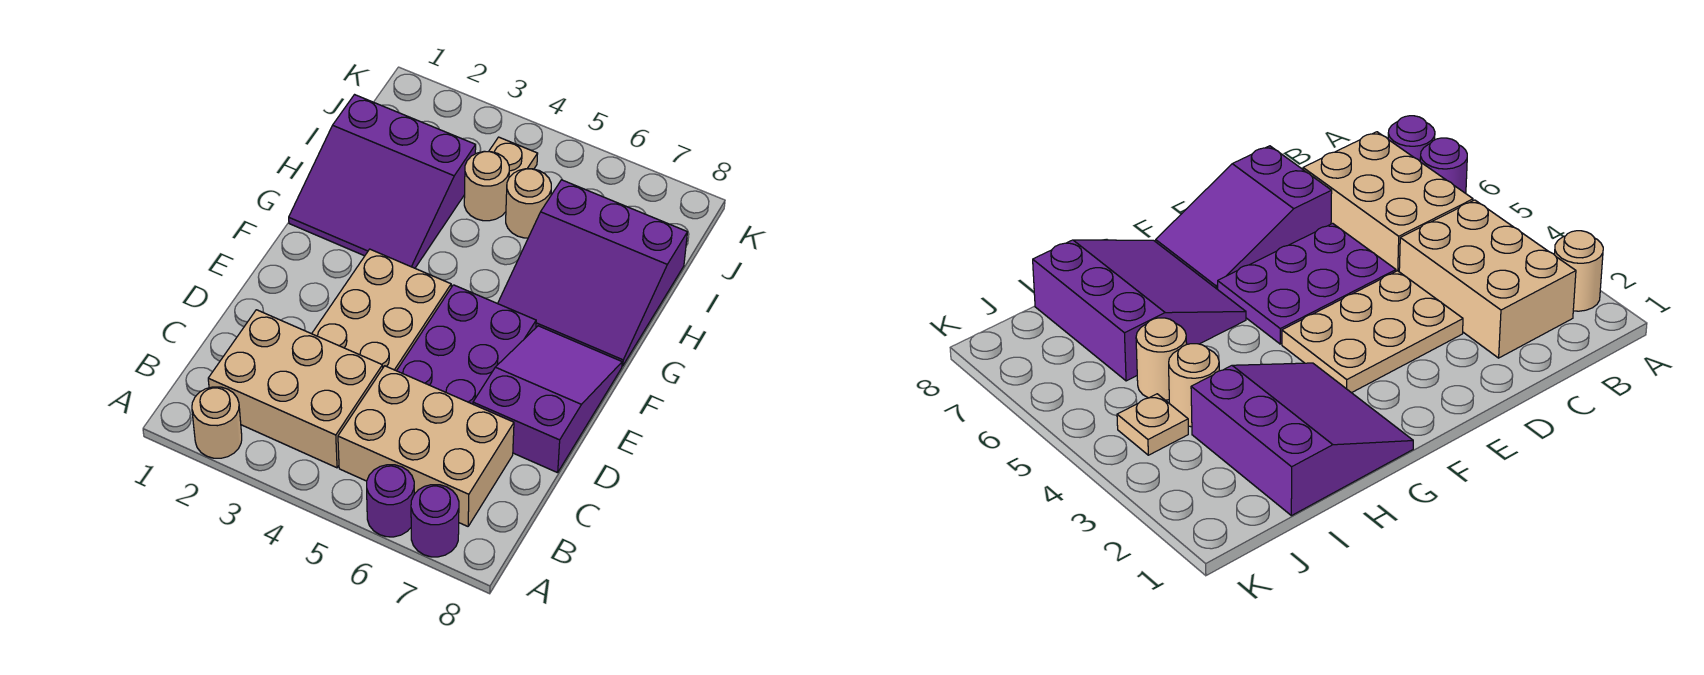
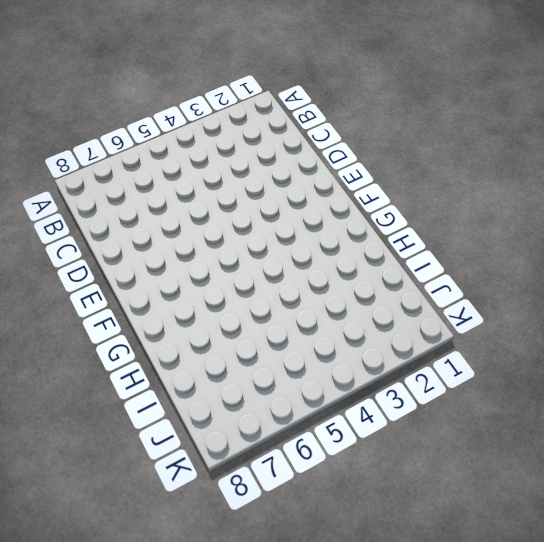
none -> tan round brick A2 level 1
none -> purple round brick A6 level 1
none -> purple round brick A7 level 1

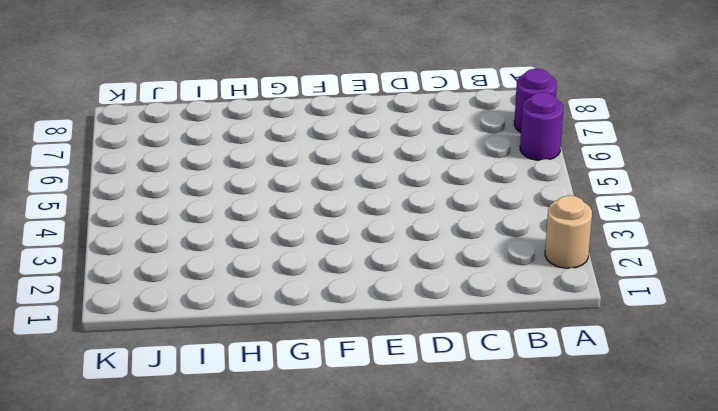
none -> tan brick B2:C4 level 1
none -> tan brick B5:C7 level 1
none -> tan plate D3:F4 level 1

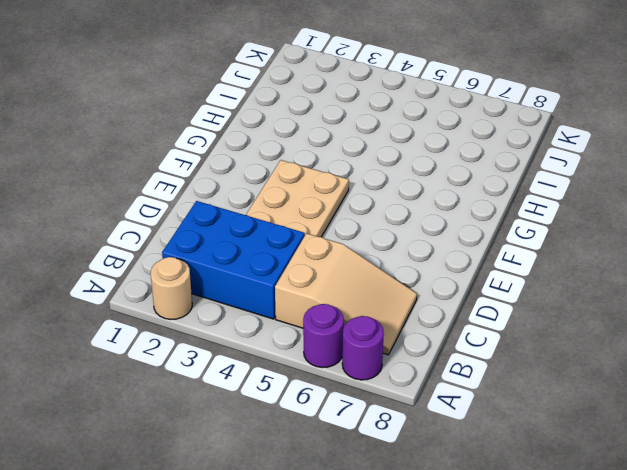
blue brick B2:C4 level 1 -> tan brick B2:C4 level 1
tan slope B5:C7 level 1 top 5 -> tan brick B5:C7 level 1
none -> purple plate D5:F6 level 1
none -> purple slope D7:F8 level 1 top D
none -> purple slope G1:I3 level 1 top I

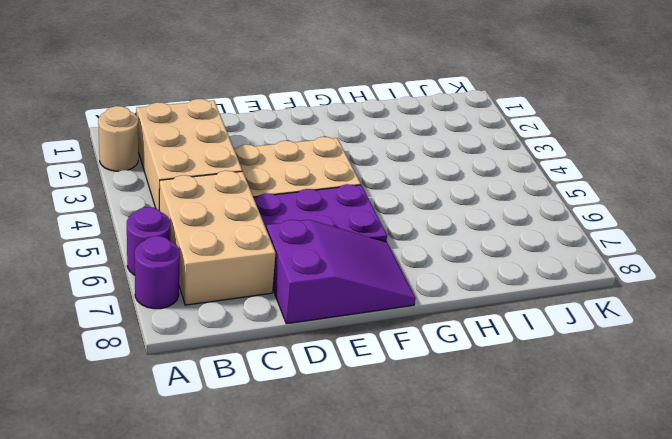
none -> purple slope G1:I3 level 1 top I
none -> purple slope G6:I8 level 1 top I
none -> tan round brick I4 level 1

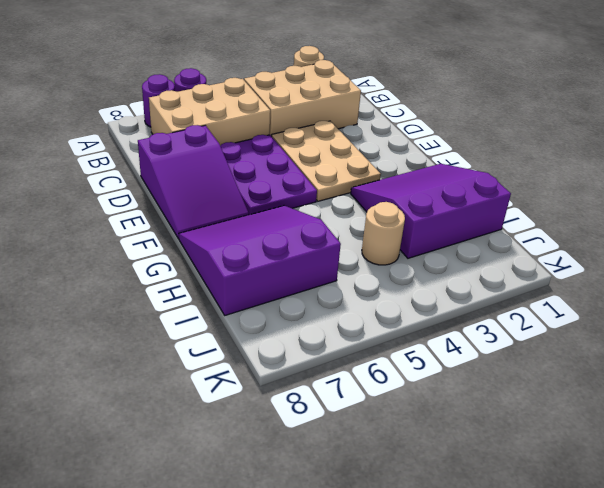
none -> tan round brick I5 level 1
none -> tan plate J4 level 1

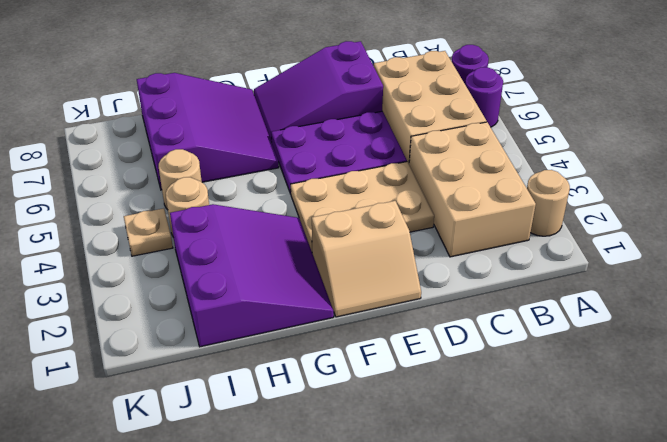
tan slope E1:F2 level 1 top 2 -> none

